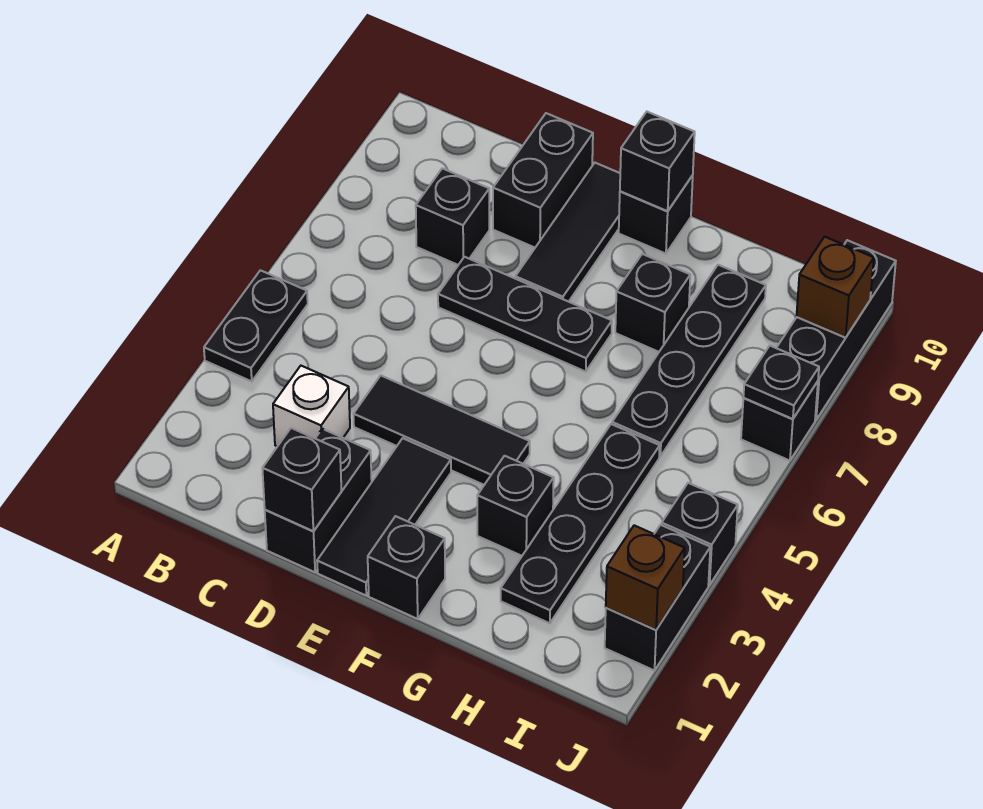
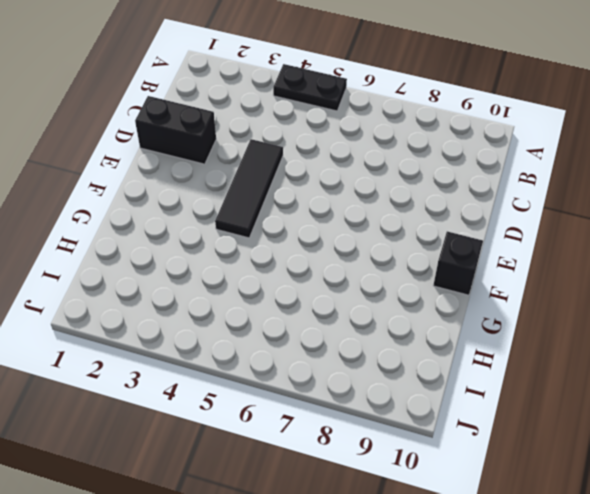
none -> white brick C3 level 1
none -> black brick C8 level 1
none -> black plate D7:F7 level 1

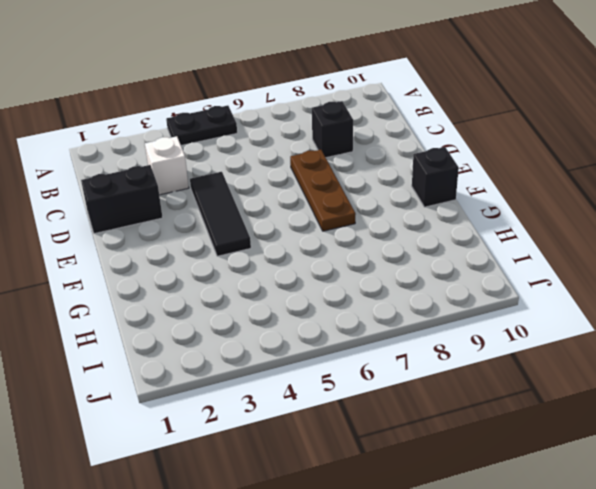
brown plate D7:F7 level 1 -> black plate D7:F7 level 1
none -> black brick D9:D10 level 1
none -> black tile E1:E3 level 1
none -> black tile E8:E10 level 1

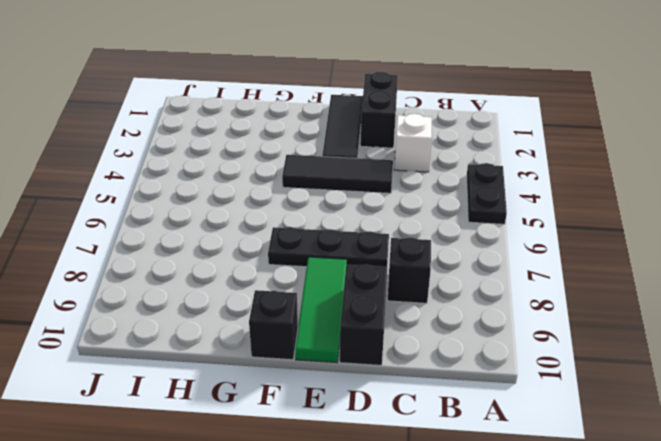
green tile E8:E10 level 1 -> black tile E8:E10 level 1
none -> black brick F1 level 1
none -> black brick G3 level 1
none -> black brick G8 level 1

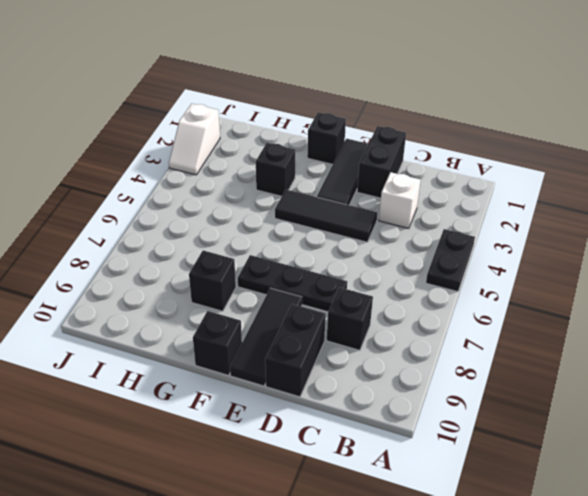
white slope J2:J3 level 1 top 2 -> black brick J2:J3 level 1
none -> black plate H2:H5 level 1
none -> black plate H6:H9 level 1
none -> black brick J4 level 1

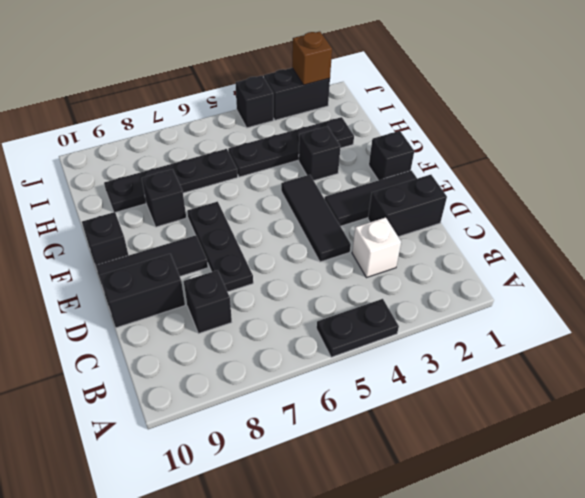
none -> black brick J7 level 1
none -> black brick J8:J10 level 1
none -> black brick D1 level 2

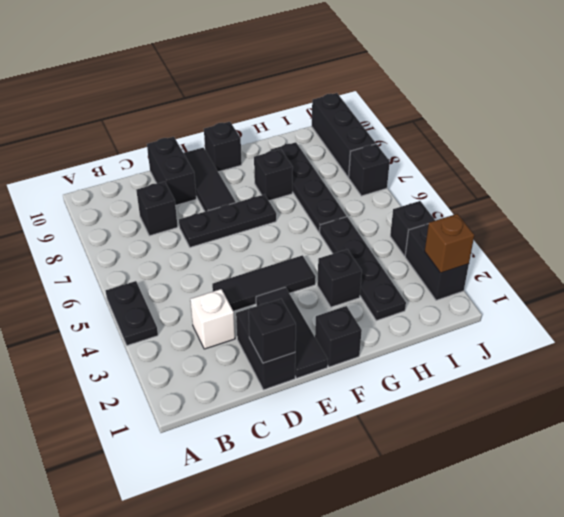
none -> black brick F10 level 2
none -> black plate J7 level 2
none -> brown brick J9 level 2

